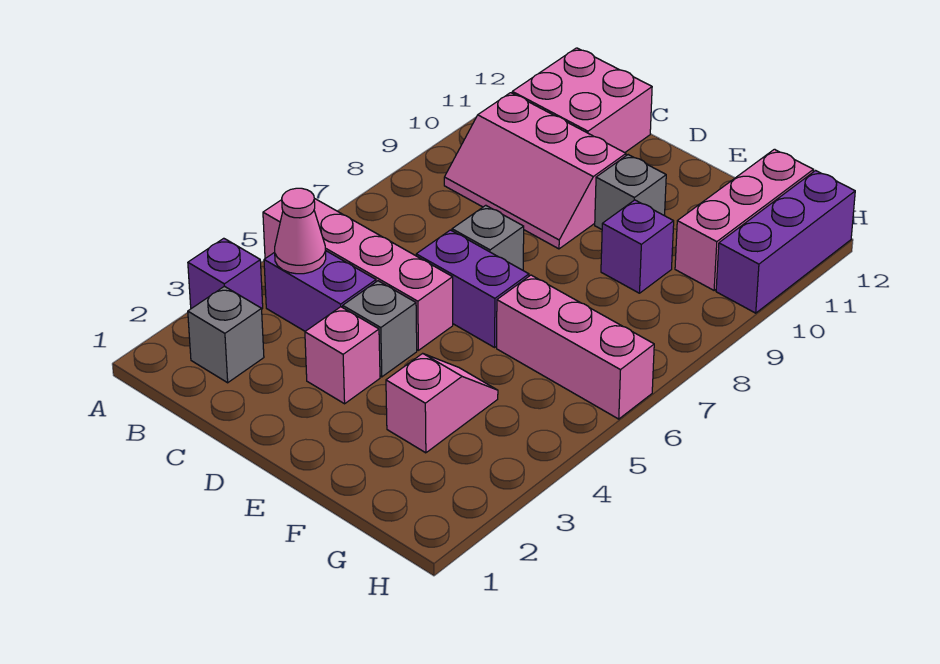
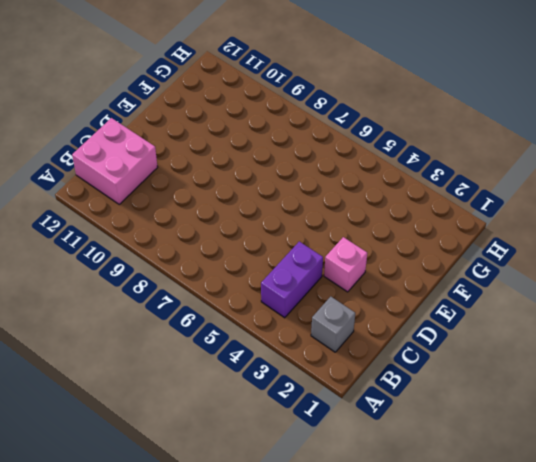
none -> purple brick A3 level 1
none -> pink brick A5:D5 level 1
none -> pink slope B9:D10 level 1 top 10

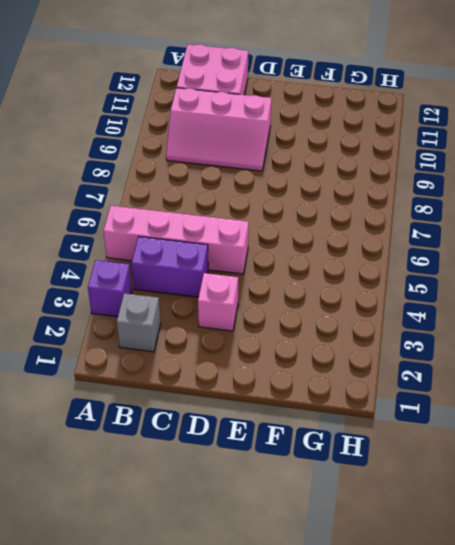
none -> grey brick D4 level 1
none -> purple brick D6:E6 level 1
none -> grey brick D7 level 1

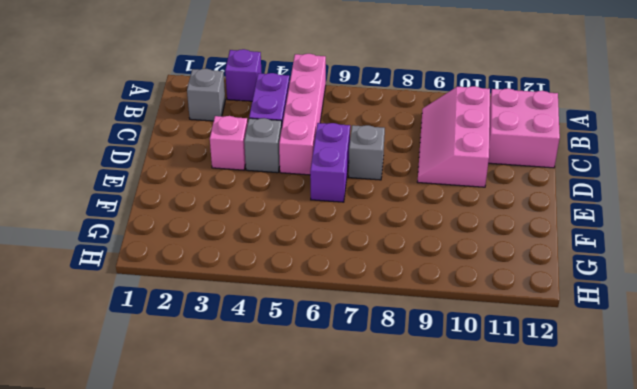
none -> grey brick E10 level 1
none -> pink slope F3:F4 level 1 top 3
none -> pink brick F6:H6 level 1

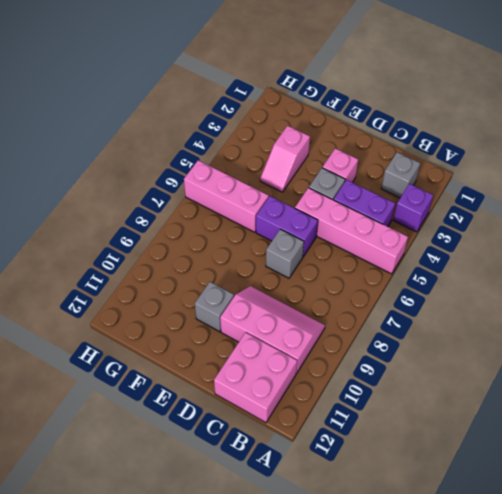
none -> purple brick F9 level 1
none -> pink brick G10:G12 level 1
none -> purple brick H10:H12 level 1

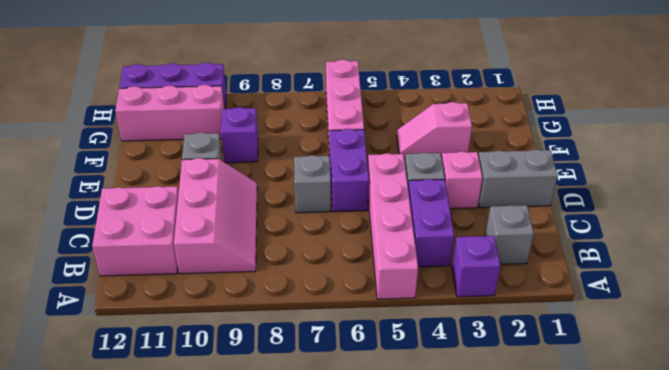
grey brick D1:D2 level 1 -> none
none -> pink cone B4 level 2

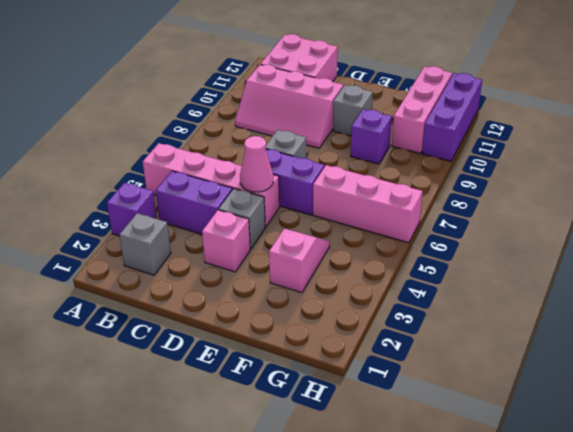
pink cone D5 level 2 -> pink cone B4 level 2

